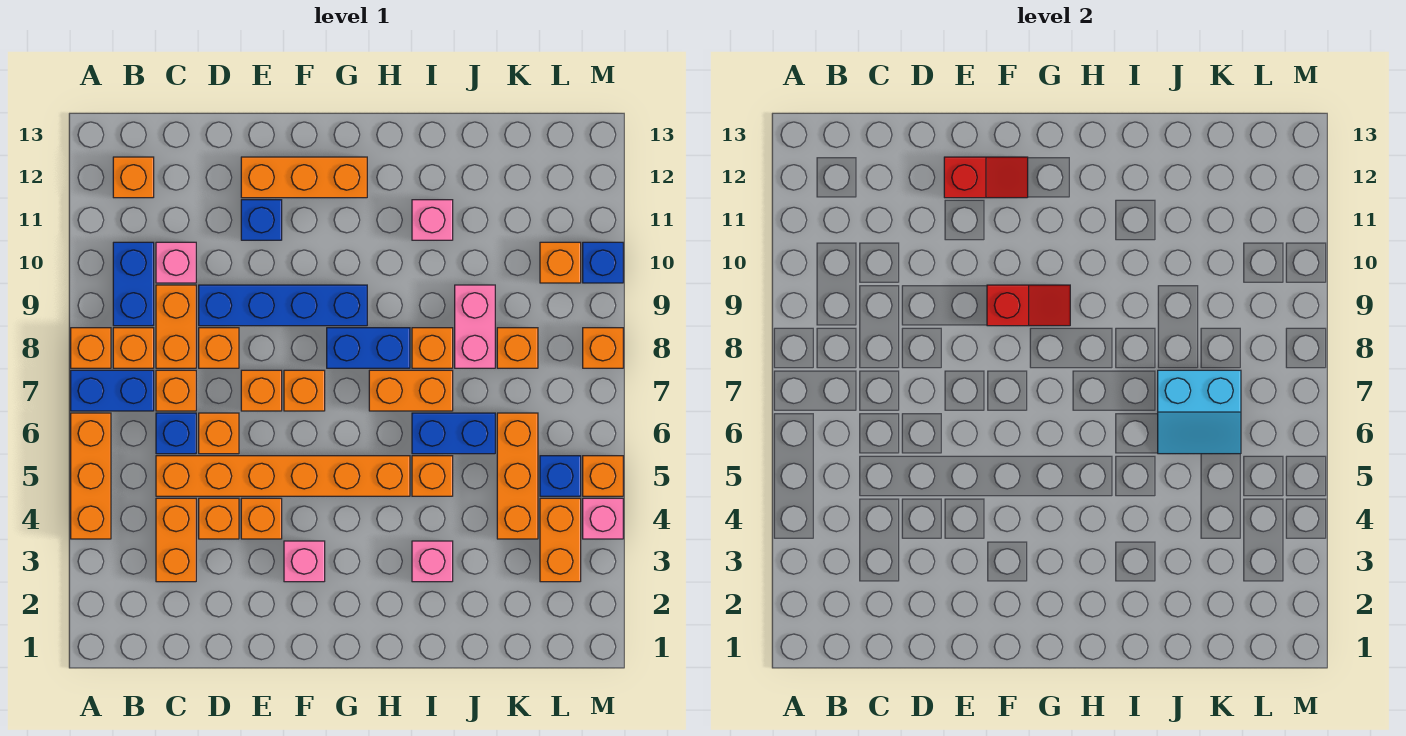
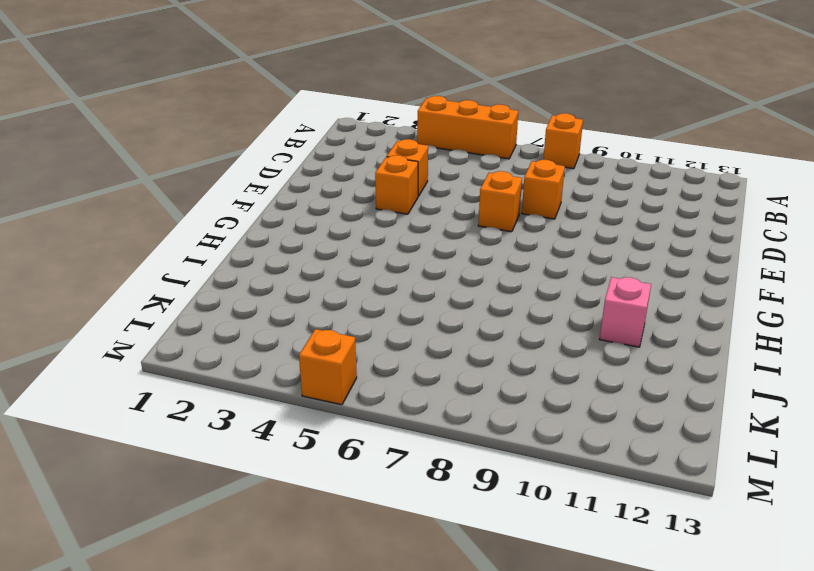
none -> blue brick A7:B7 level 1
none -> orange brick B8 level 1
none -> blue brick B9:B10 level 1
none -> orange brick B12 level 1

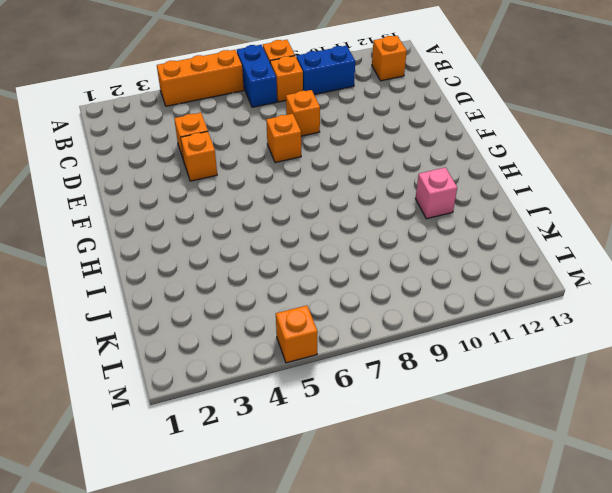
none -> orange brick C3:C4 level 1
none -> orange brick C5:H5 level 1
none -> blue brick C6 level 1
none -> orange brick C7 level 1

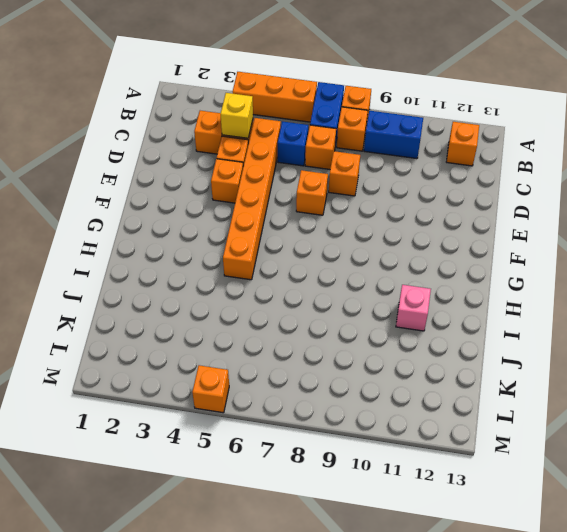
yellow brick C4 level 2 -> none
none -> orange brick C8:C9 level 1
none -> pink brick C10 level 1
none -> orange brick D6 level 1
none -> blue brick D9:G9 level 1

